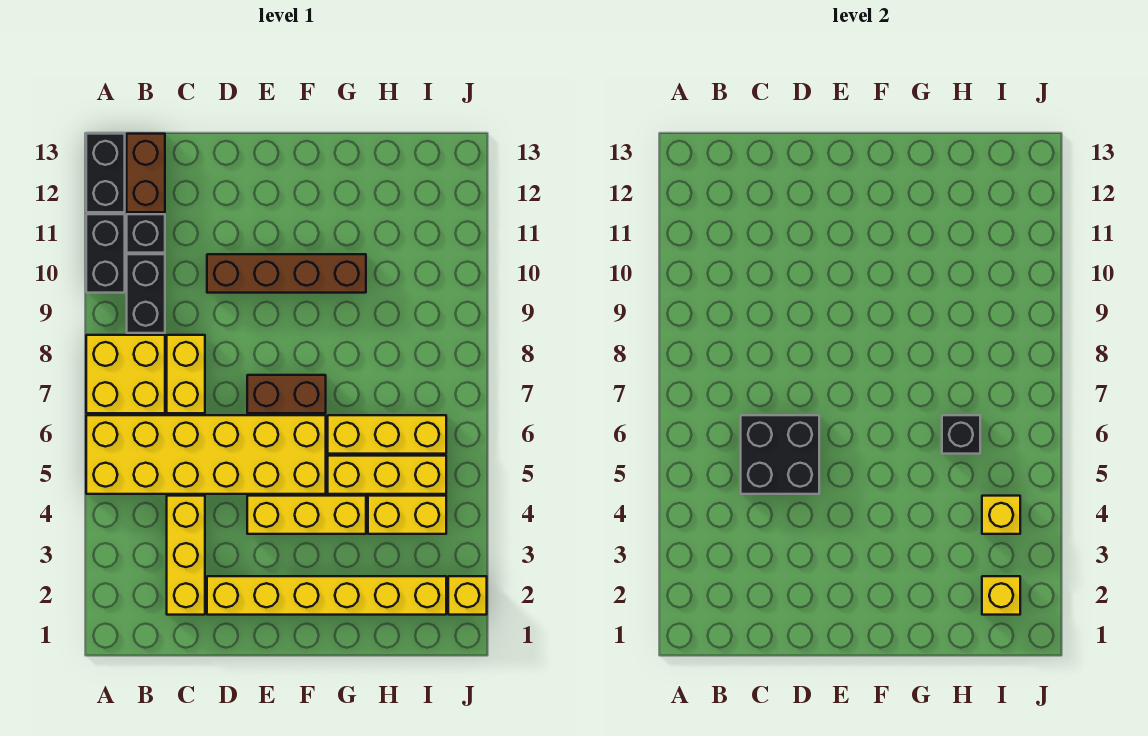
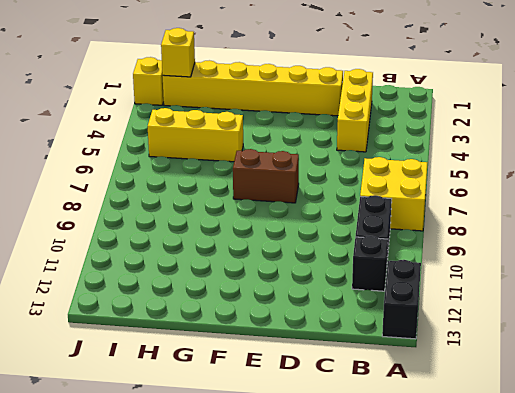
none -> yellow brick A5:F6 level 1
none -> black brick A10:A11 level 1
none -> brown brick B12:B13 level 1

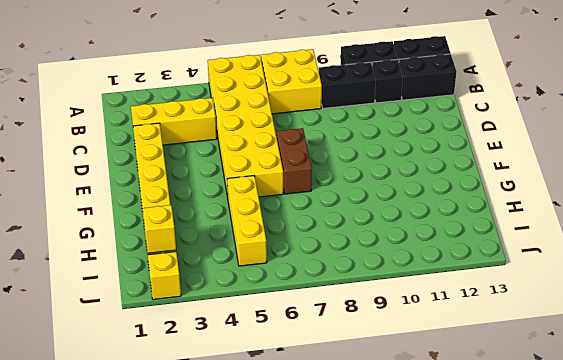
black brick B12:B13 level 1 -> brown brick B12:B13 level 1
none -> yellow brick C7:C8 level 1
none -> brown brick D10:G10 level 1
none -> yellow brick E4:G4 level 1

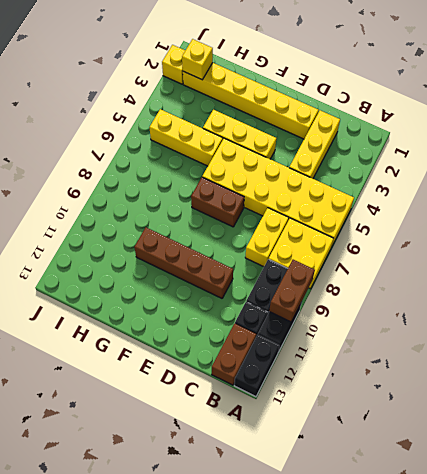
brown brick A9:A10 level 2 -> none
none -> yellow brick G6:I6 level 1
none -> yellow brick H4:I4 level 1
none -> black brick C5:D6 level 2

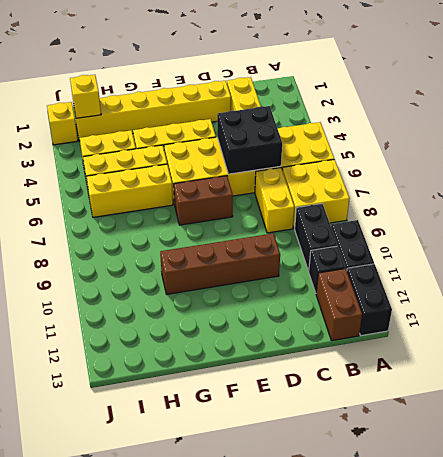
none -> black brick H6 level 2
none -> yellow brick I4 level 2

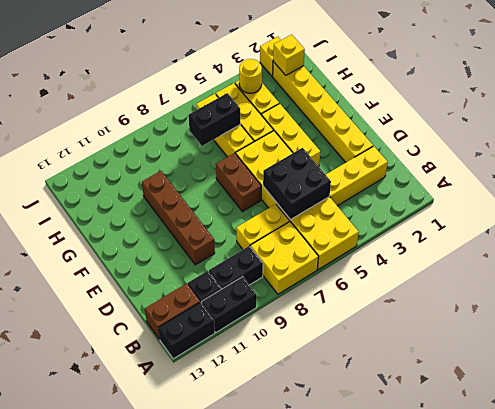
black brick H6:H7 level 2 -> black brick H6 level 2
yellow round brick I4 level 2 -> yellow brick I4 level 2

